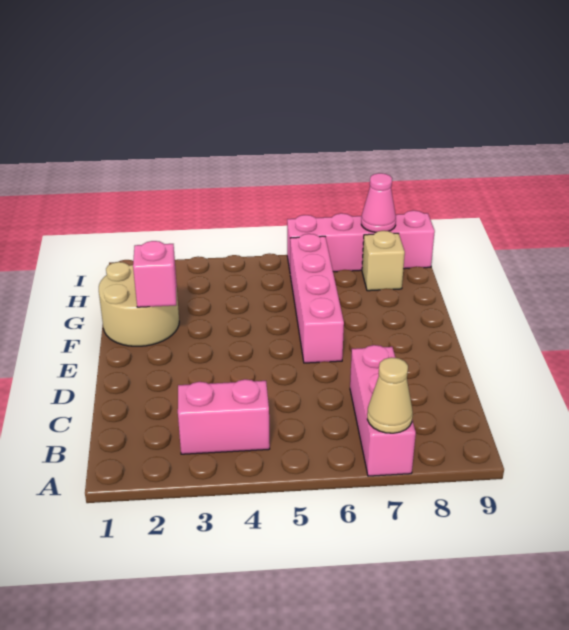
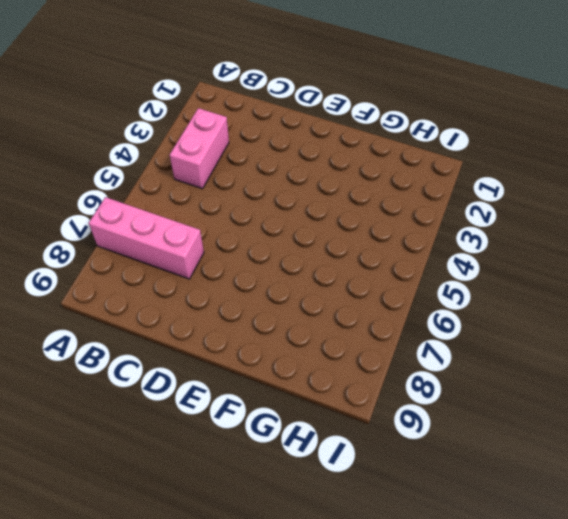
none -> pink brick E6:H6 level 1
none -> tan round brick F1:G2 level 1

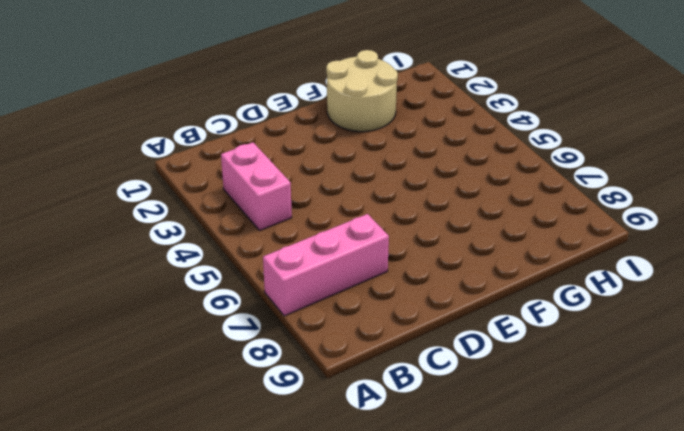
none -> pink brick E6:H6 level 1
none -> tan brick H8 level 1

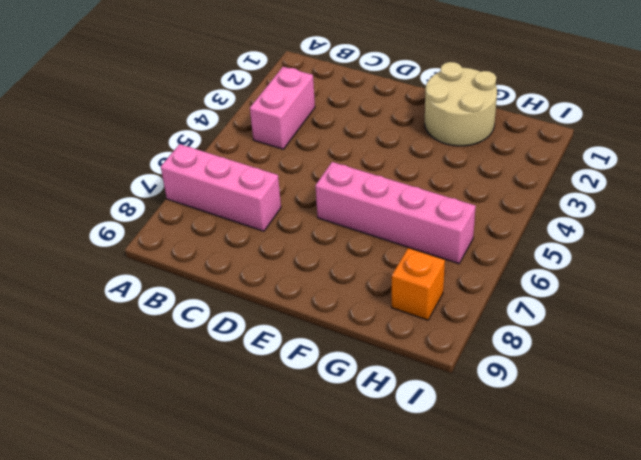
orange brick H8 level 1 -> tan brick H8 level 1
none -> pink brick I6:I9 level 1
none -> tan cone A7 level 2

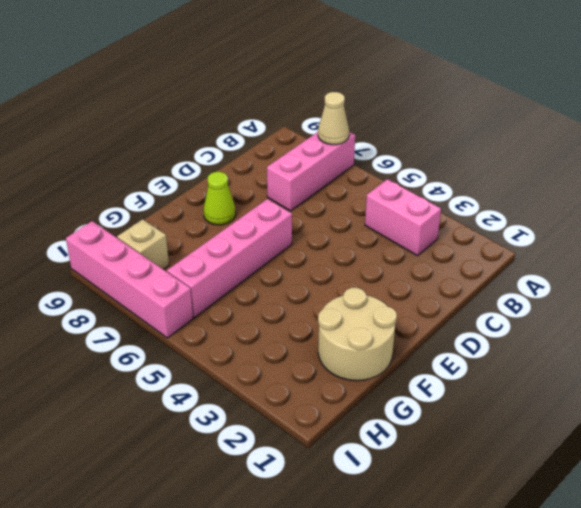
lime cone E8 level 1 -> none
none -> pink brick F2 level 2
none -> pink cone I8 level 2

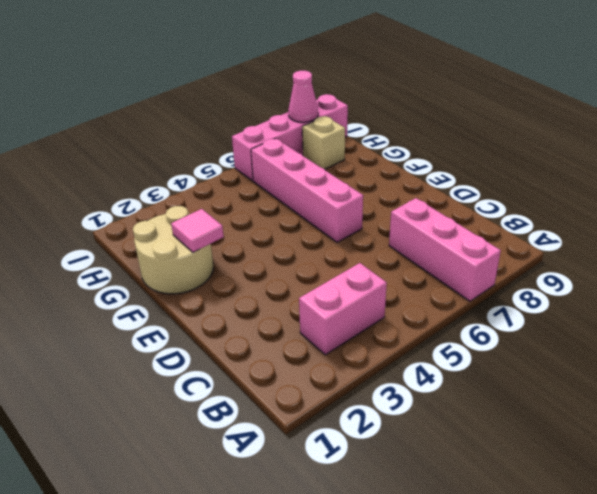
pink tile F2 level 2 -> pink brick F2 level 2
none -> tan cone A7 level 2

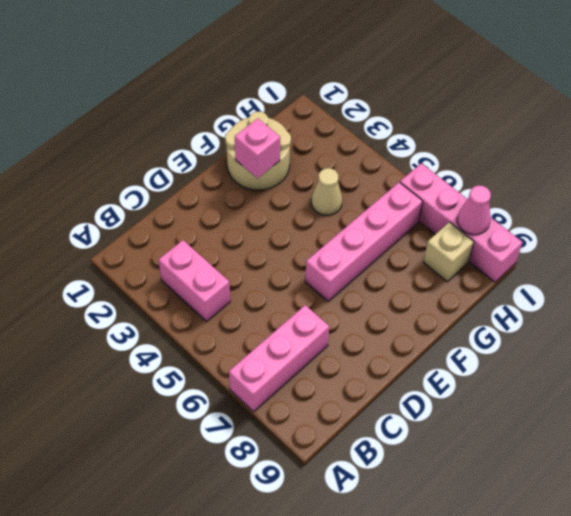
tan cone G4 level 1 -> tan cone A7 level 2

